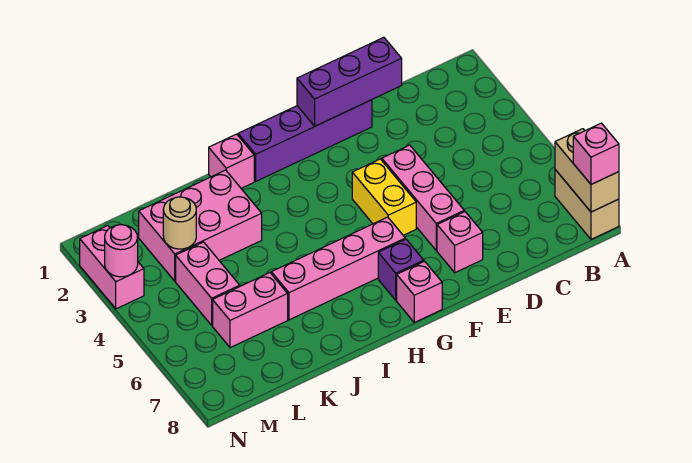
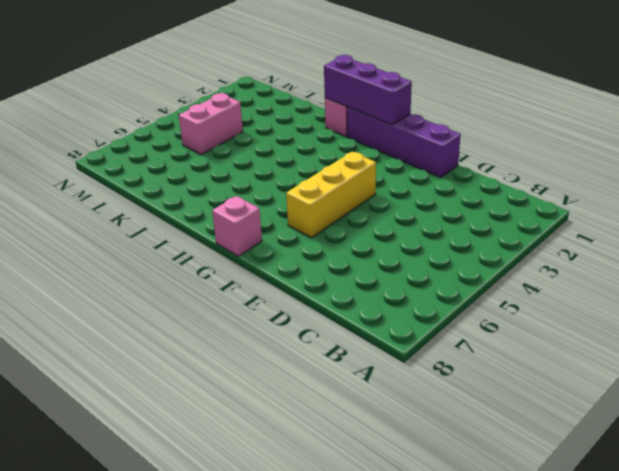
yellow brick F4:F6 level 1 -> yellow brick F4:F5 level 1
purple brick G1:I1 level 2 -> purple brick D1:F1 level 2
none -> tan brick A7:A8 level 1
none -> pink brick E4:E6 level 1
none -> pink brick E7 level 1

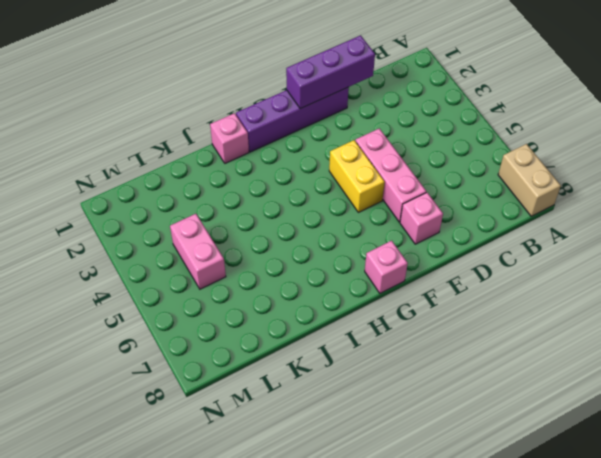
none -> pink brick G6:J6 level 1
none -> purple brick G7 level 1
none -> pink brick J2:L3 level 1

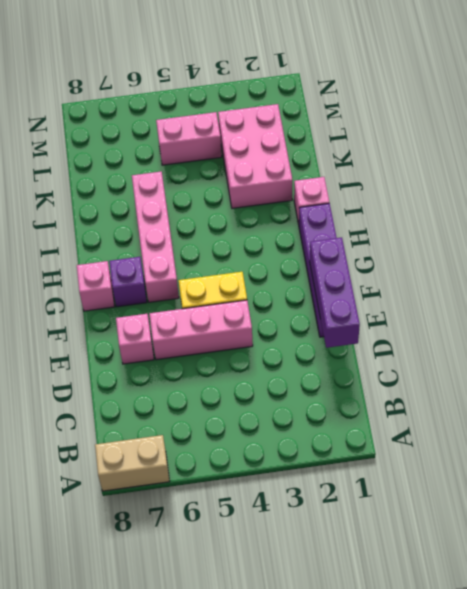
none -> pink brick K6:L6 level 1
none -> pink brick N2:N3 level 1
none -> tan brick A7:A8 level 2

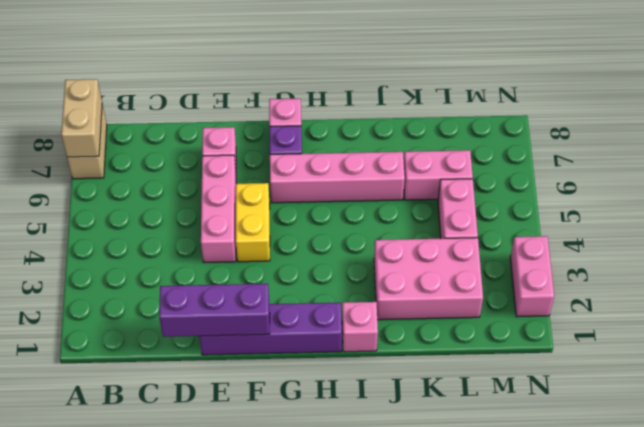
none -> tan round brick L3 level 2
none -> pink round brick N3 level 2
none -> pink brick A8 level 3

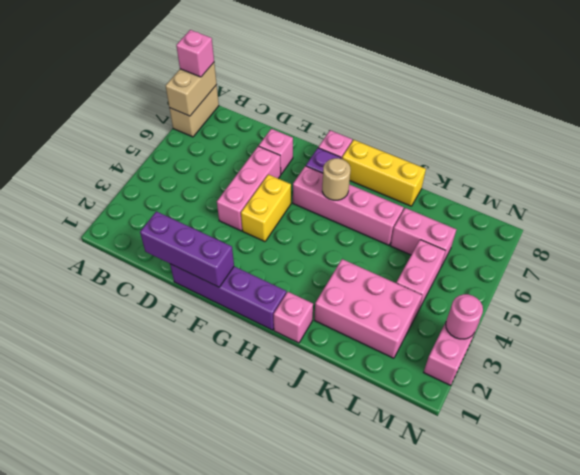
tan round brick H6 level 2 -> tan round brick L3 level 2
yellow brick H8:J8 level 1 -> none

